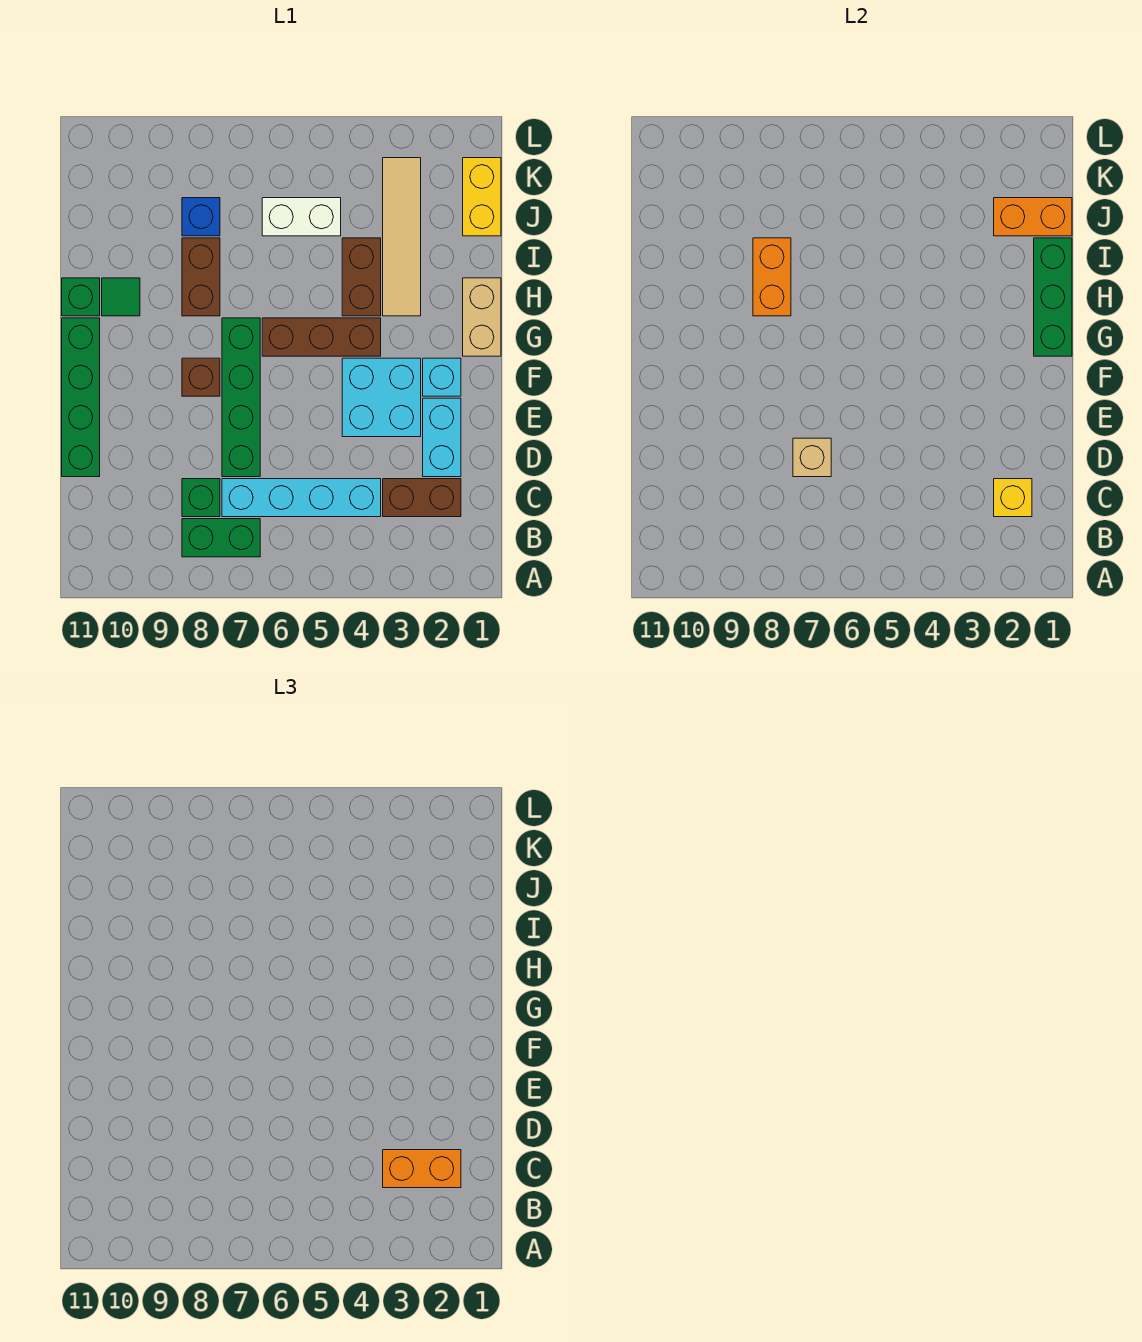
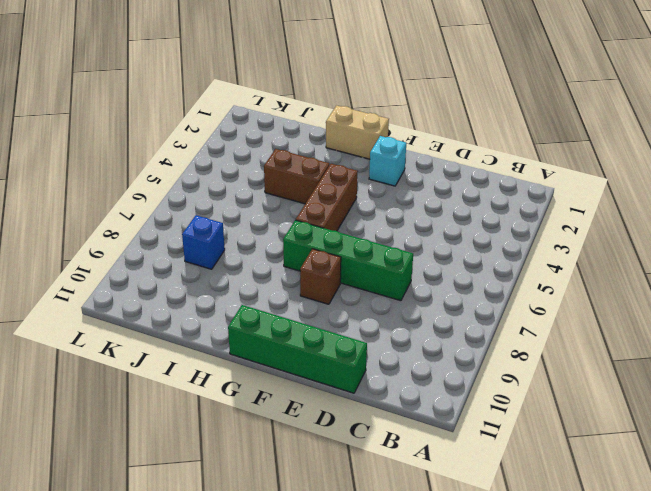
none -> green brick B7:B8 level 1
none -> brown brick C2:C3 level 1
none -> cyan brick C4:C7 level 1

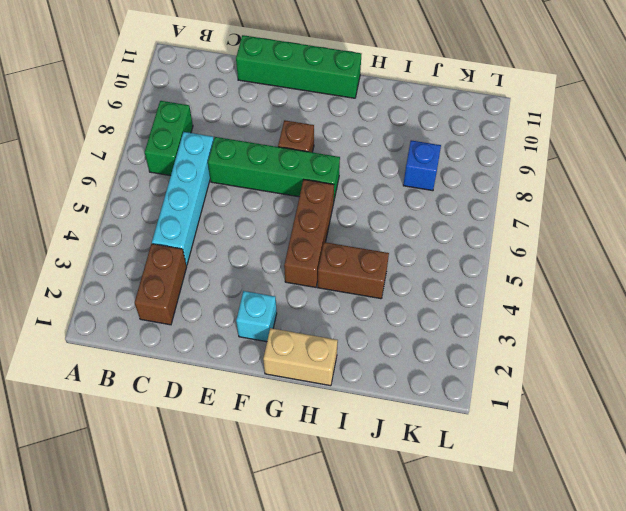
none -> green brick C8 level 1
none -> cyan brick D2:E2 level 1
none -> cyan brick E3:F4 level 1

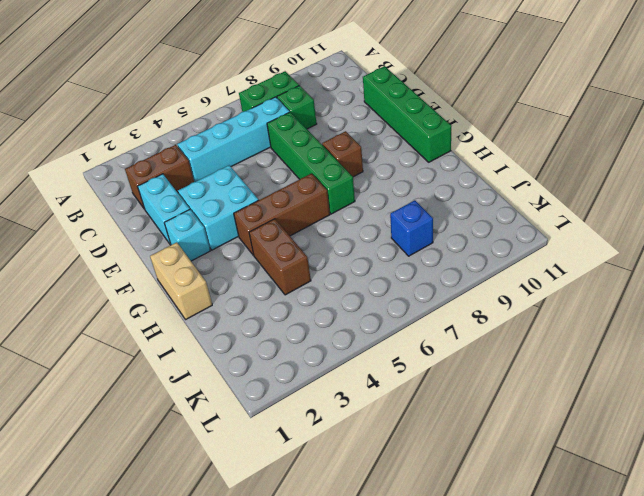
none -> tan tile H3:K3 level 1
none -> brown brick H8:I8 level 1
none -> green tile H10 level 1

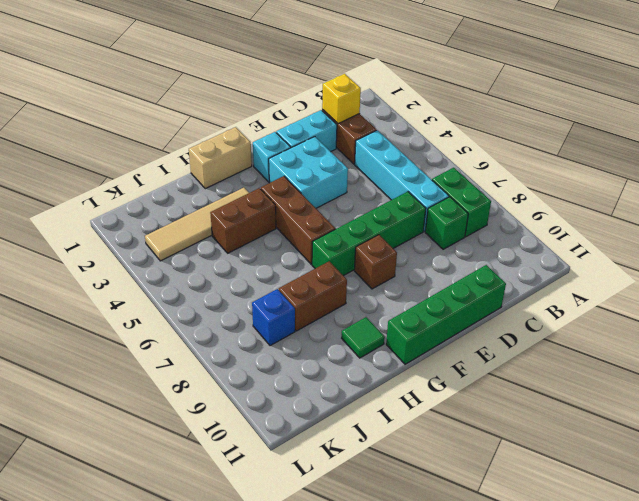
none -> green brick H11 level 1
none -> yellow brick J1:K1 level 1
none -> white brick J5:J6 level 1

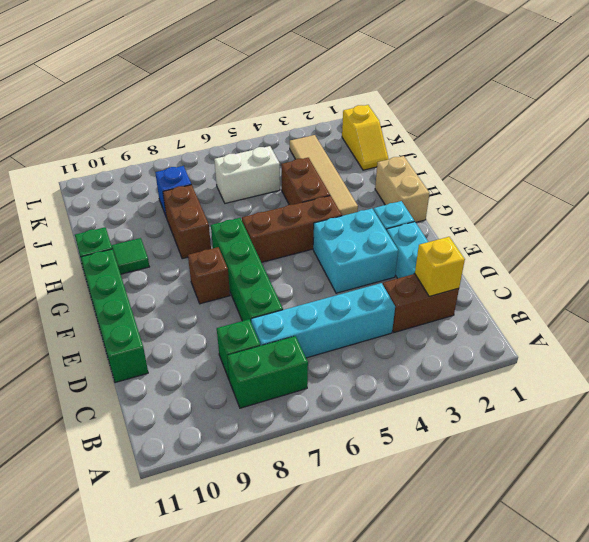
yellow slope J1:K1 level 1 top K -> yellow brick J1:K1 level 1
none -> tan brick D7 level 2
none -> green brick G1:I1 level 2
none -> orange brick H8:I8 level 2

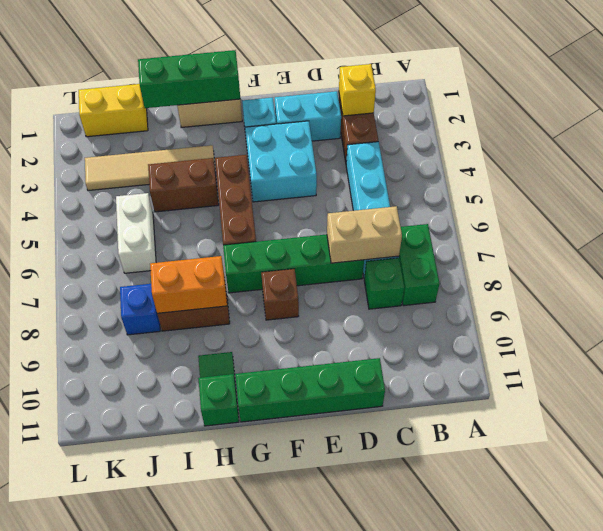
tan brick C7:D7 level 2 -> tan brick D7 level 2
none -> orange brick J1:J2 level 2
none -> orange brick C2:C3 level 3

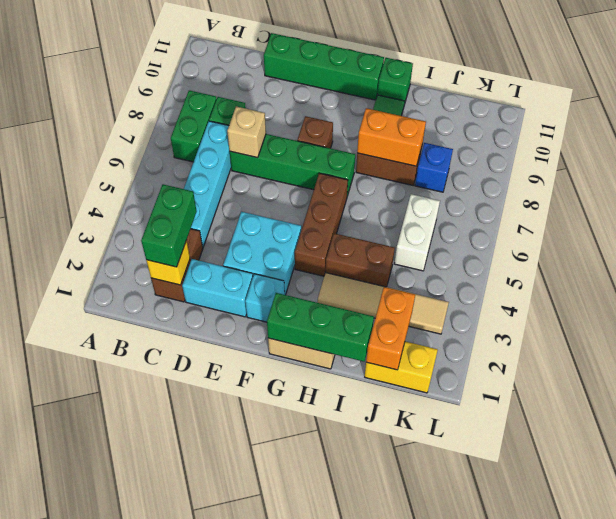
green brick C2:C3 level 3 -> orange brick C2:C3 level 3

